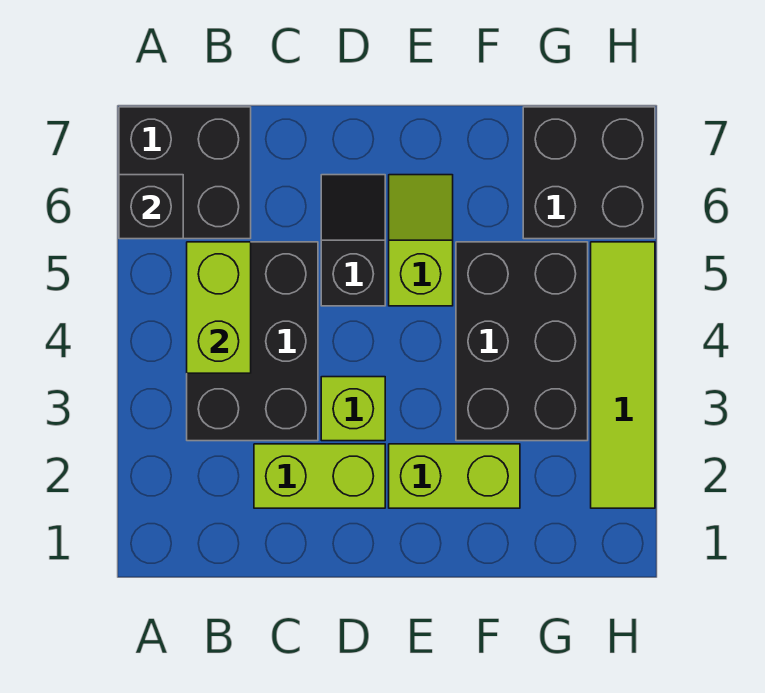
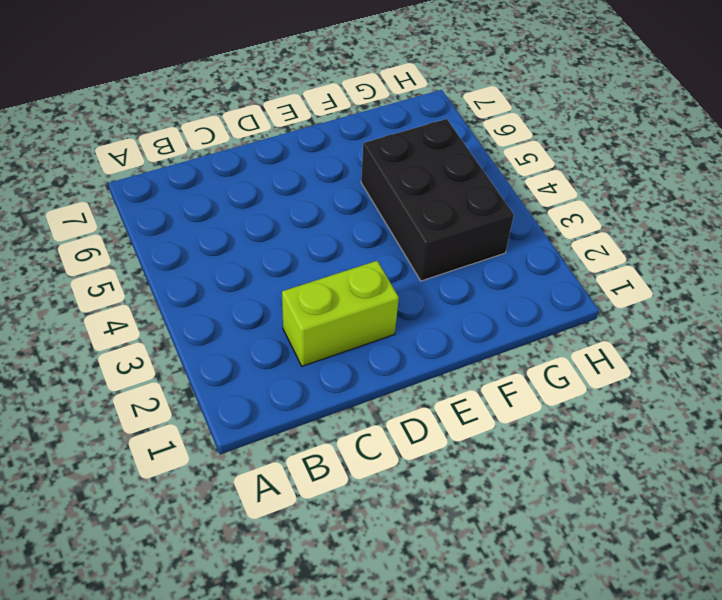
none -> black brick A6:B7 level 1
none -> black brick B3:C5 level 1
none -> lime brick D3 level 1

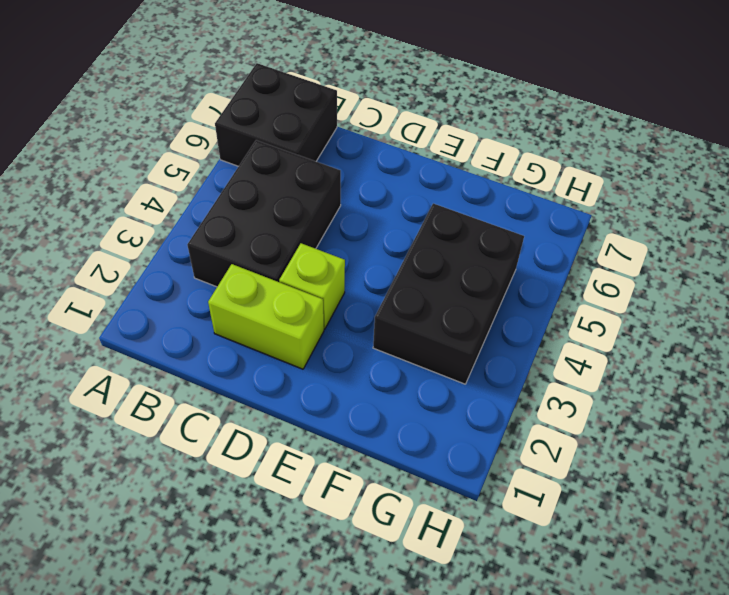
none -> black slope D5:D6 level 1 top 5
none -> lime brick E2:F2 level 1
none -> lime slope E5:E6 level 1 top 5

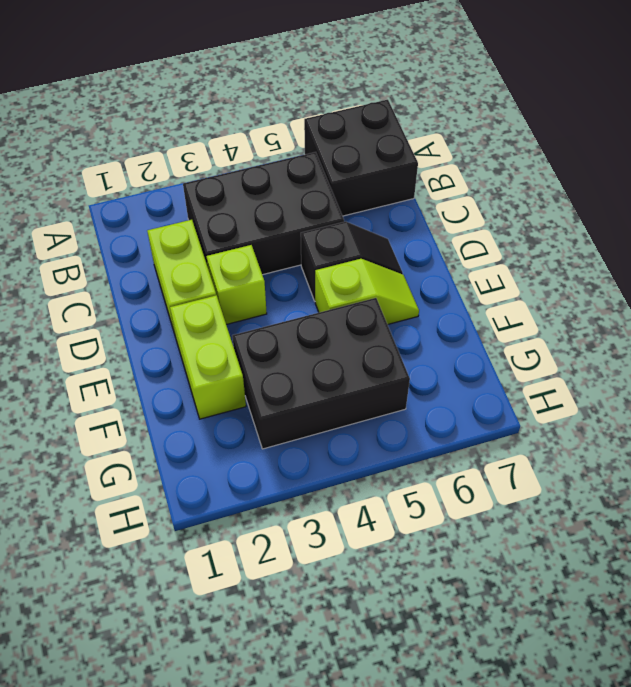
none -> black brick G6:H7 level 1
none -> lime tile H2:H5 level 1
none -> black brick A6 level 2

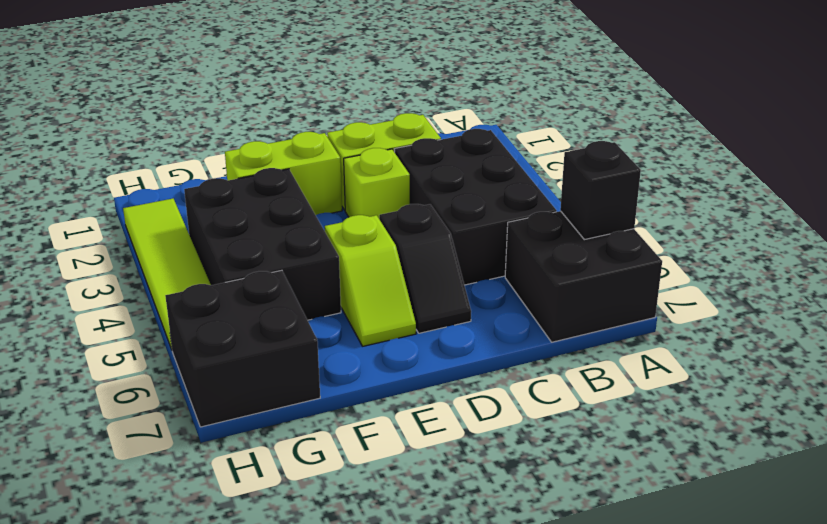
none -> lime brick B4:B5 level 2

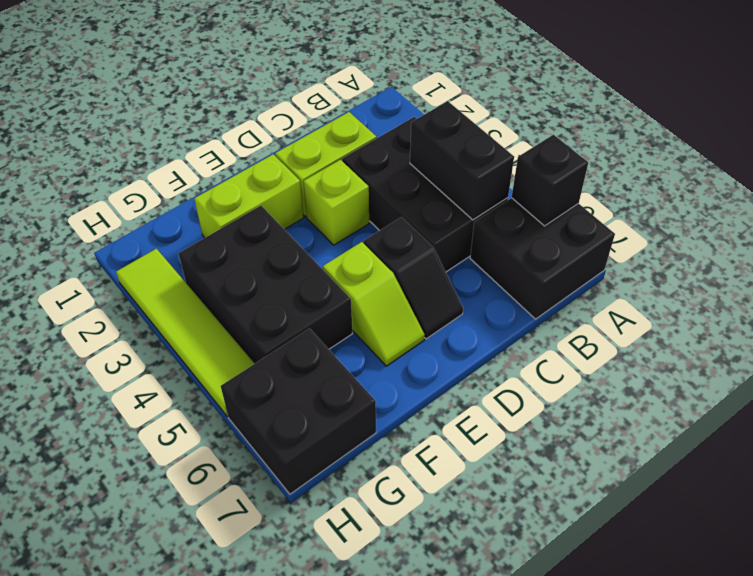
black brick B4:B5 level 2 -> lime brick B4:B5 level 2

